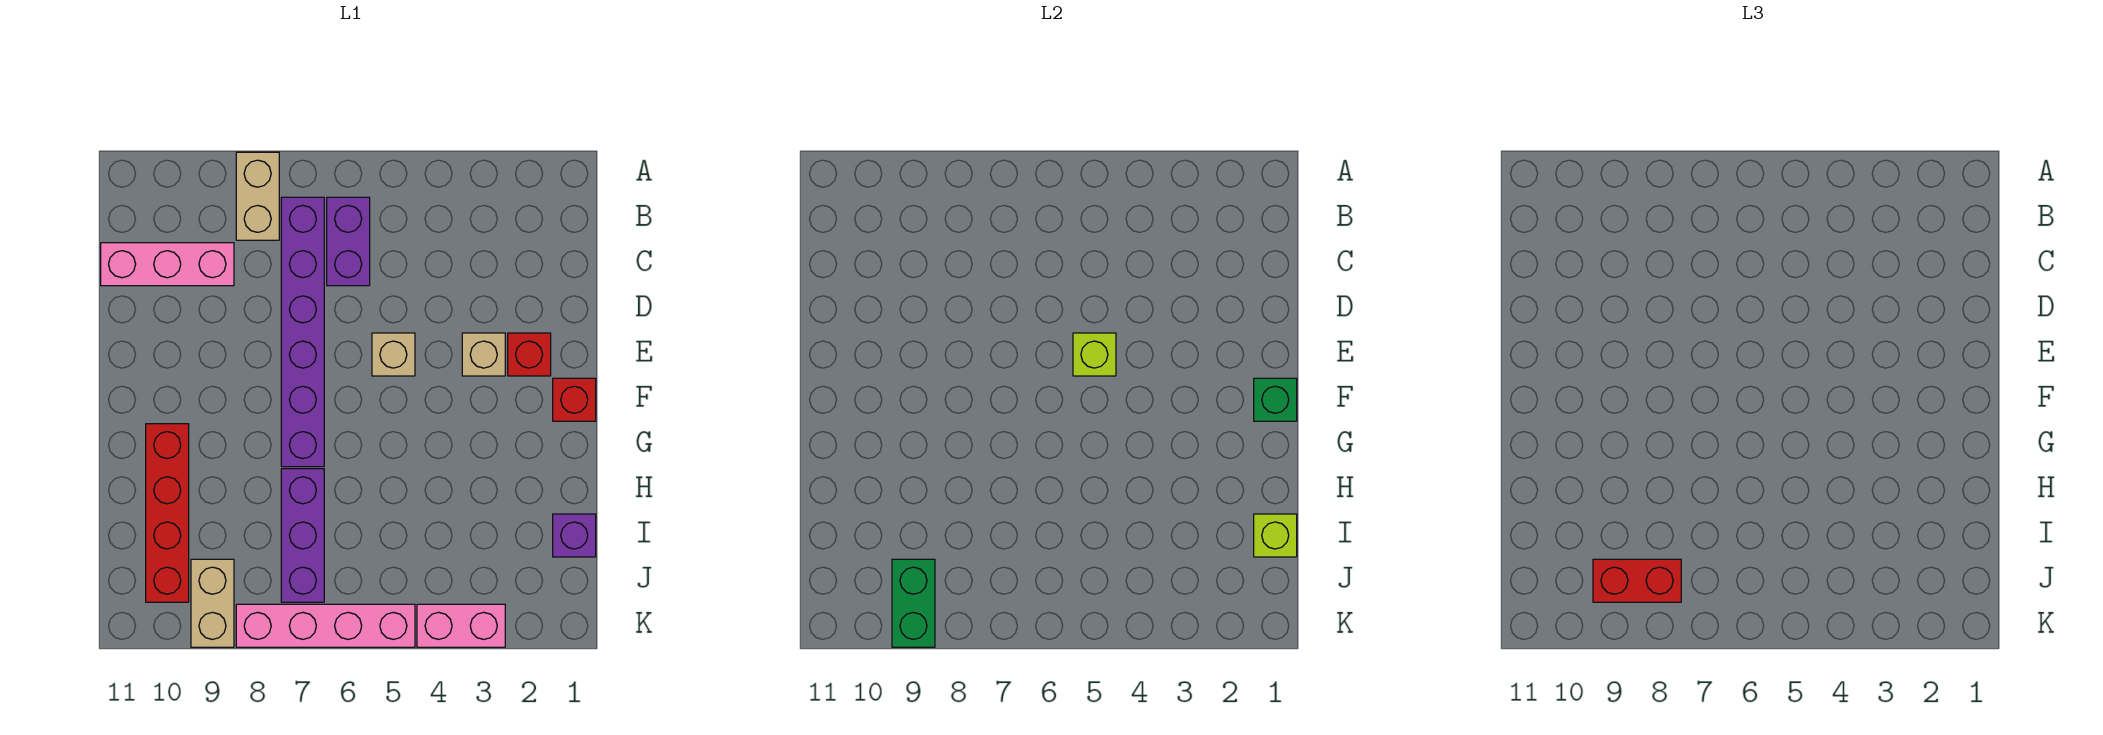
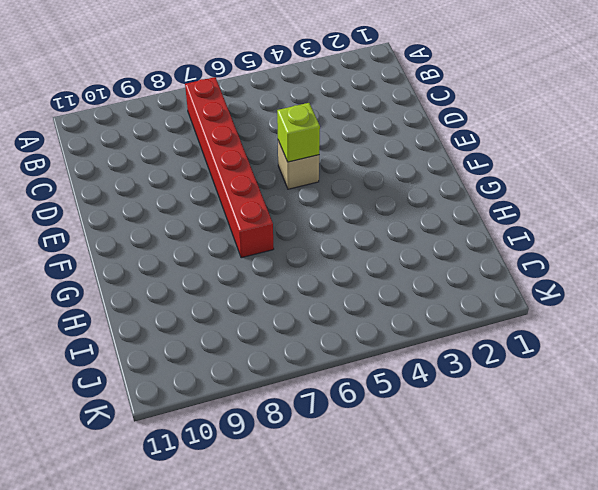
red brick B7:G7 level 1 -> purple brick B7:G7 level 1
none -> tan brick A8:B8 level 1
none -> purple brick B6:C6 level 1
none -> pink brick C9:C11 level 1

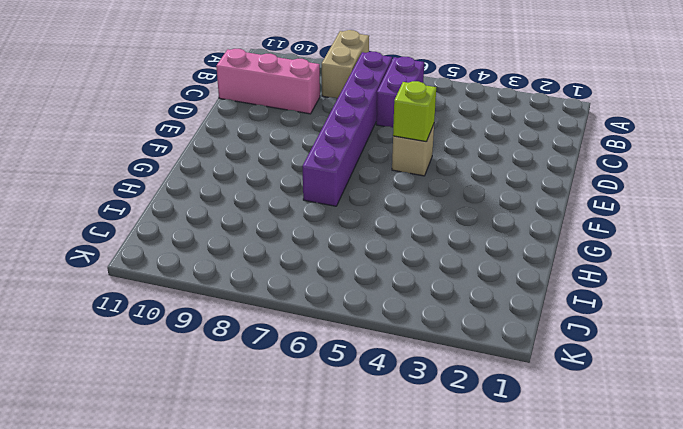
none -> red brick E2 level 1
none -> tan brick E3 level 1
none -> red brick F1 level 1

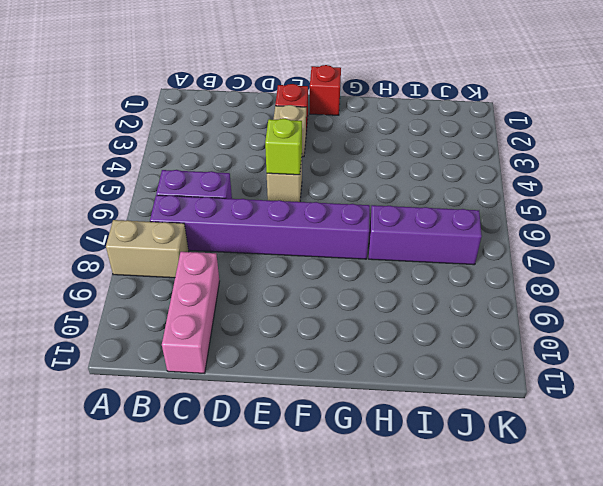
none -> red brick G10:J10 level 1
none -> purple brick I1 level 1
none -> tan brick J9:K9 level 1

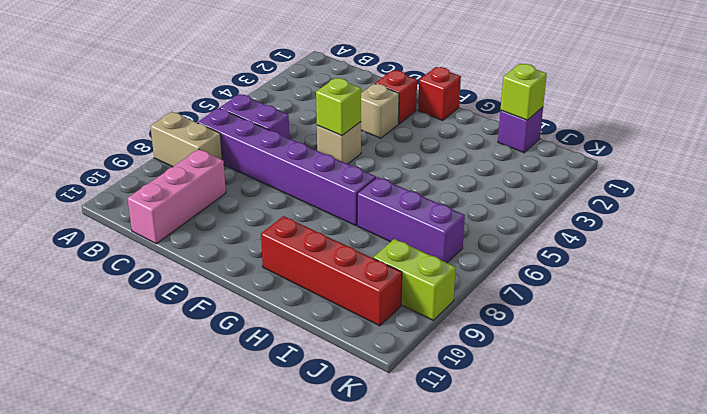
lime brick J9:K9 level 1 -> tan brick J9:K9 level 1
none -> pink brick K3:K4 level 1
none -> pink brick K5:K8 level 1
none -> green brick F1 level 2

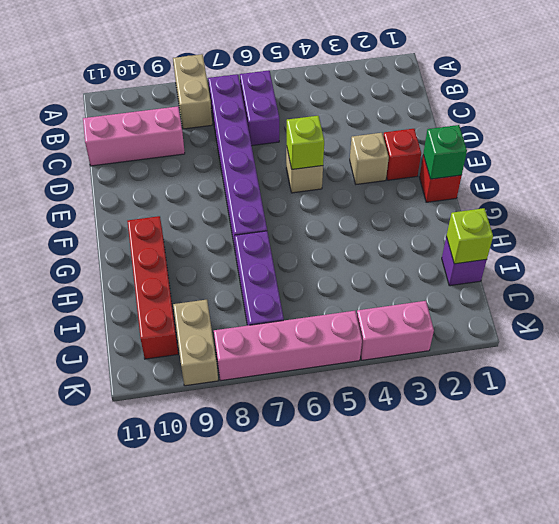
none -> green brick J9:K9 level 2
none -> red brick J8:J9 level 3

